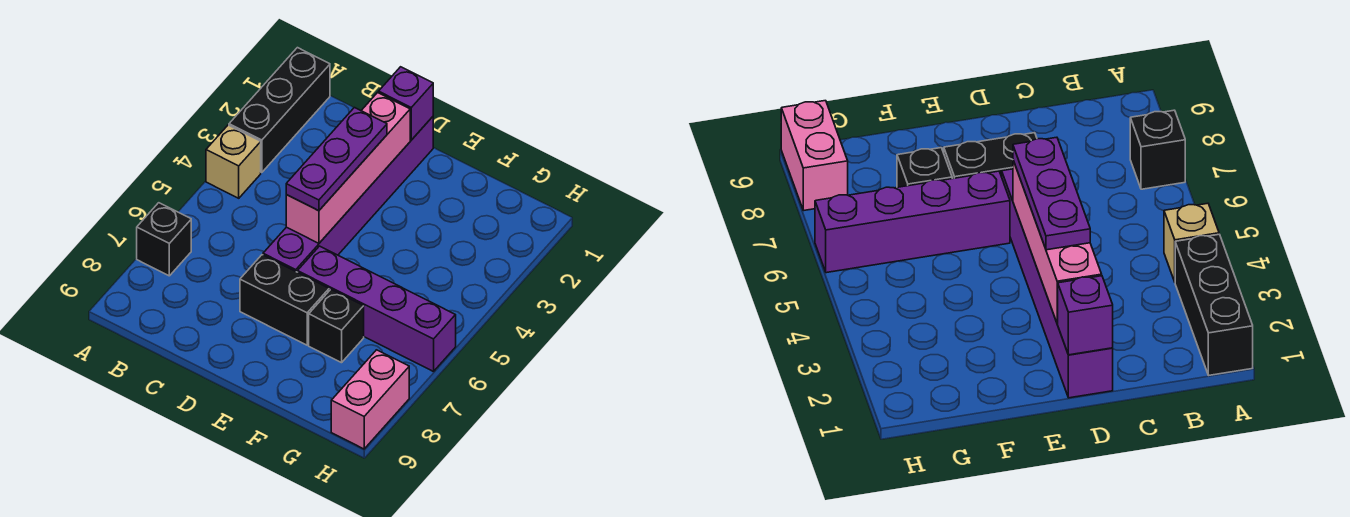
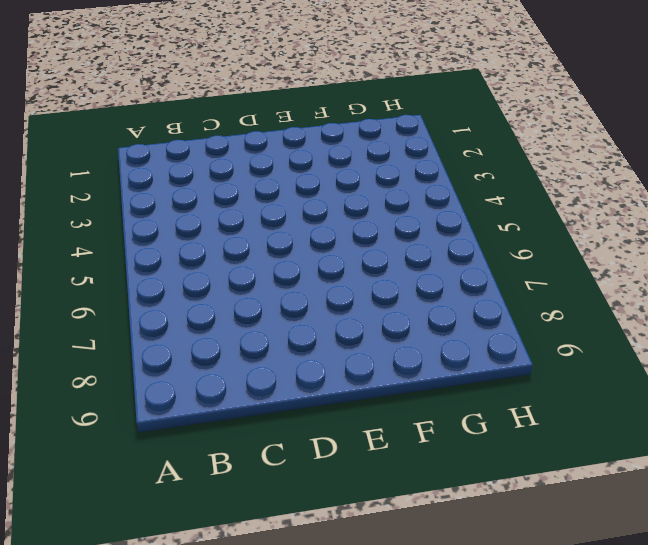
none -> black brick A1:A3 level 1
none -> tan brick A4 level 1

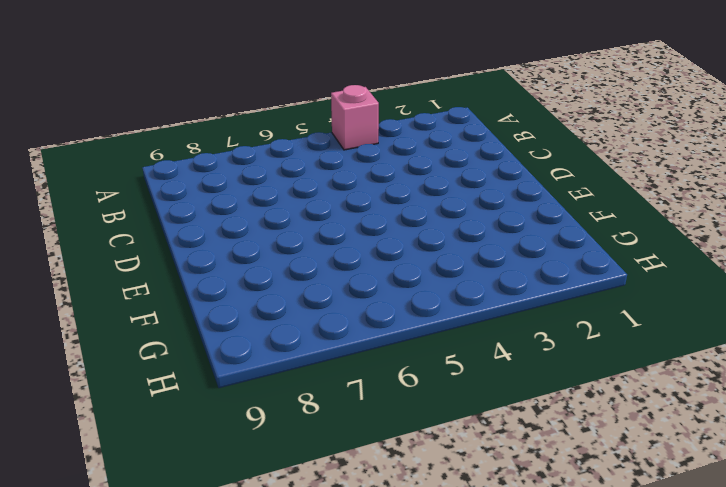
pink brick A4 level 1 -> tan brick A4 level 1
none -> black brick A1:A3 level 1
none -> black brick A7 level 1

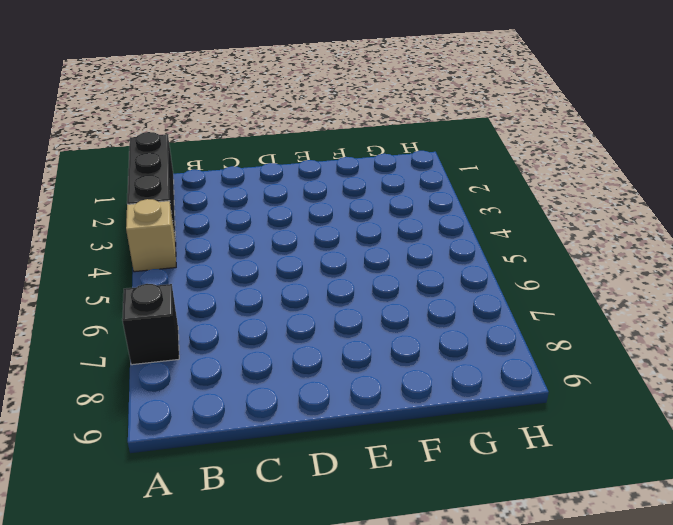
none -> purple brick D1:D6 level 1
none -> black brick D7:E7 level 1

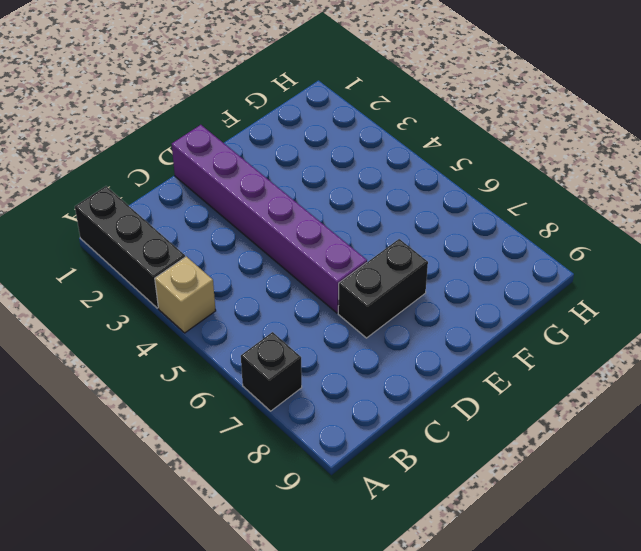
none -> purple brick E6:H6 level 1
none -> black brick F7 level 1

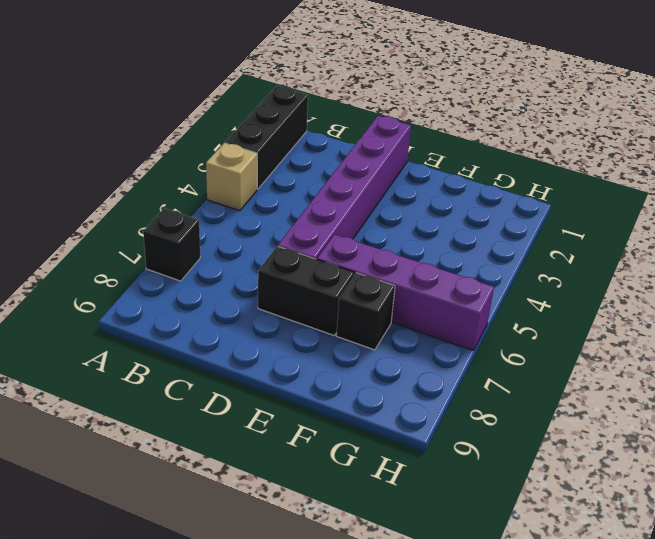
none -> pink brick H8:H9 level 1
none -> purple brick D1 level 2

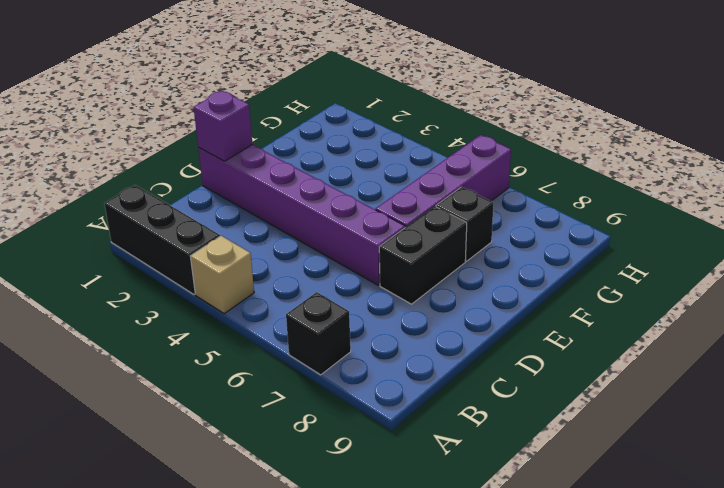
none -> pink brick H8:H9 level 1
none -> pink brick D2:D5 level 2

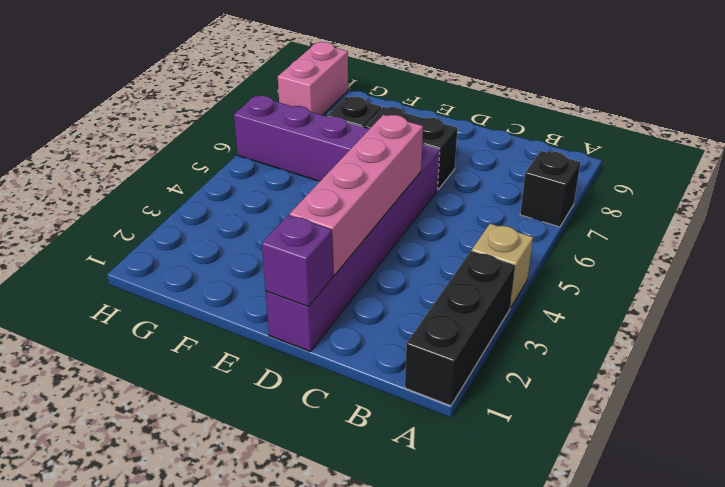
none -> purple plate D3:D5 level 3

